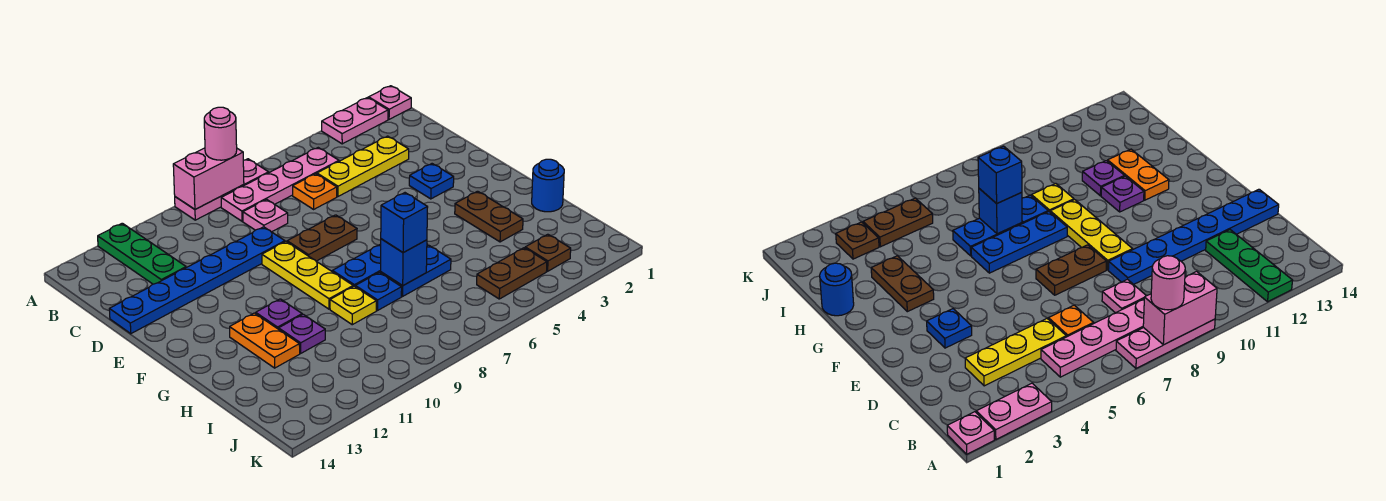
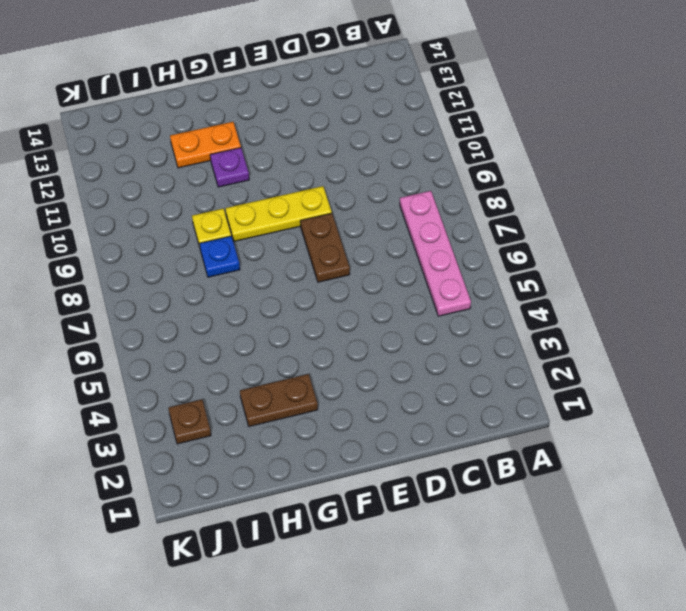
none -> pink plate A1 level 1
none -> pink plate A2:A3 level 1
none -> pink plate A7:A9 level 1

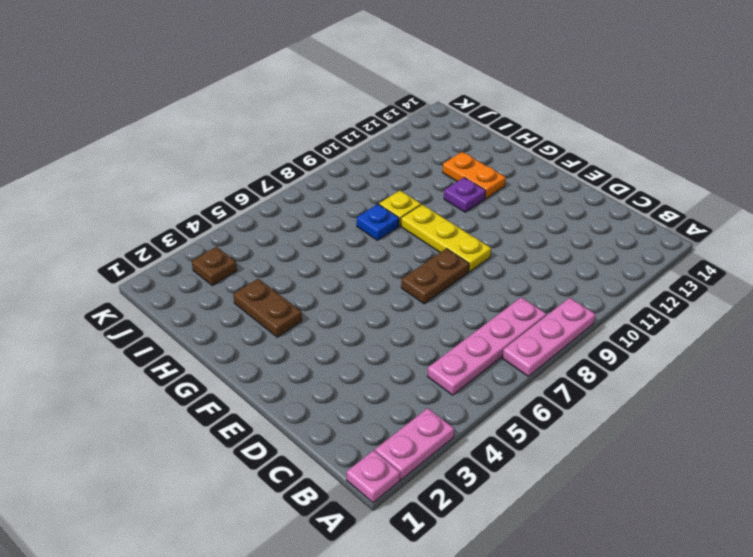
none -> green plate A12:C12 level 1
none -> yellow plate C3:C5 level 1
none -> orange plate C6 level 1

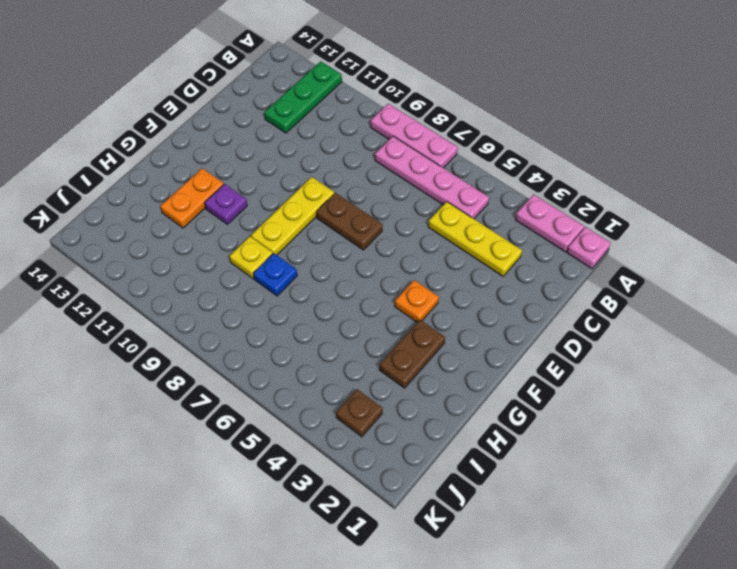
orange plate F4 level 1 -> orange plate C6 level 1
none -> pink plate C8 level 1
none -> blue plate D9:D14 level 1
none -> blue plate E3 level 1

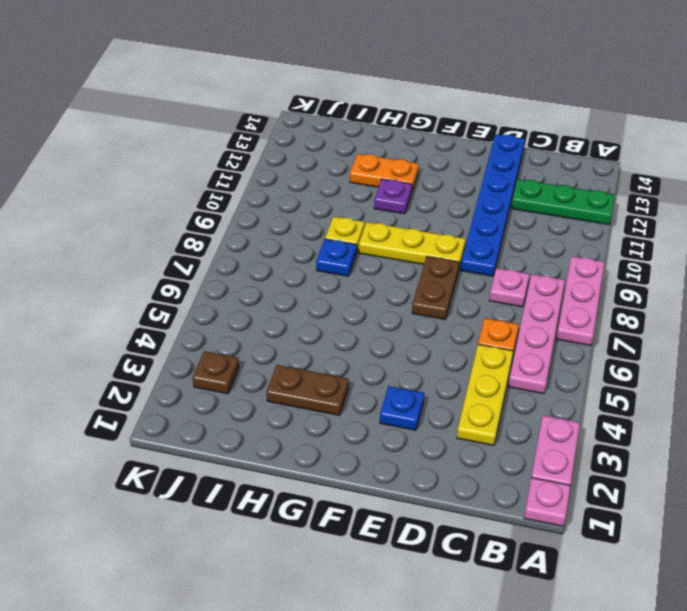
none -> blue plate G6:G8 level 1
none -> blue round brick H1 level 1
none -> blue plate H6:H7 level 1

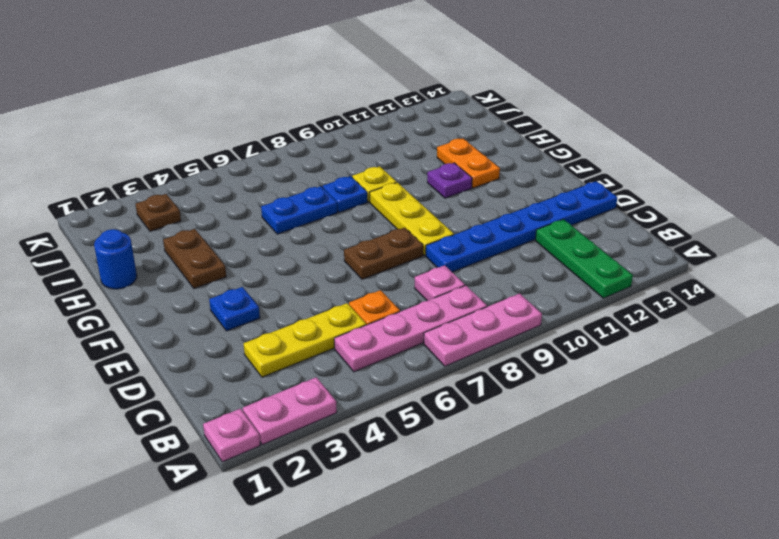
none -> blue plate G6:G8 level 1
none -> purple plate H11 level 1
none -> brown plate J4:J5 level 1

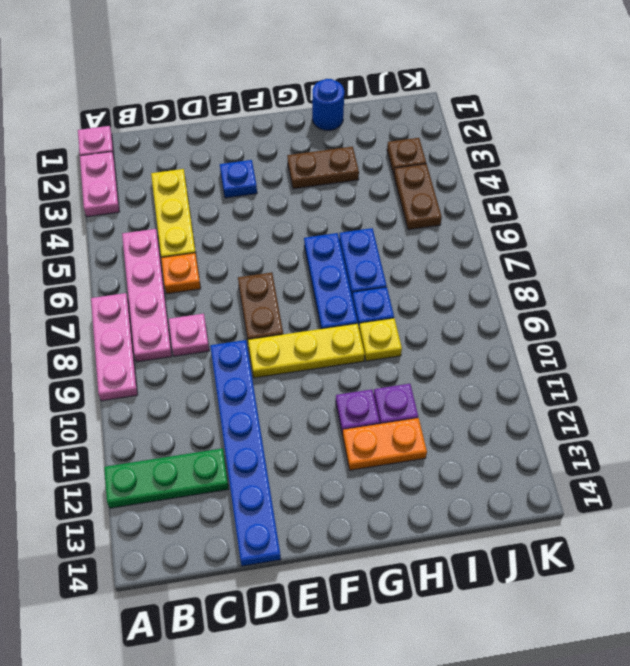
none -> pink brick A8:A9 level 2
none -> blue brick H7 level 2
none -> pink round brick A8 level 3

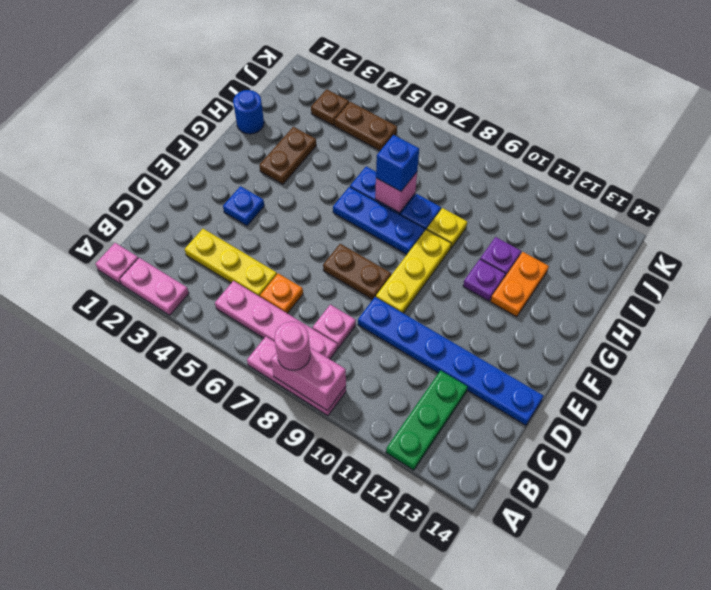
pink brick H7 level 2 -> blue brick H7 level 2

